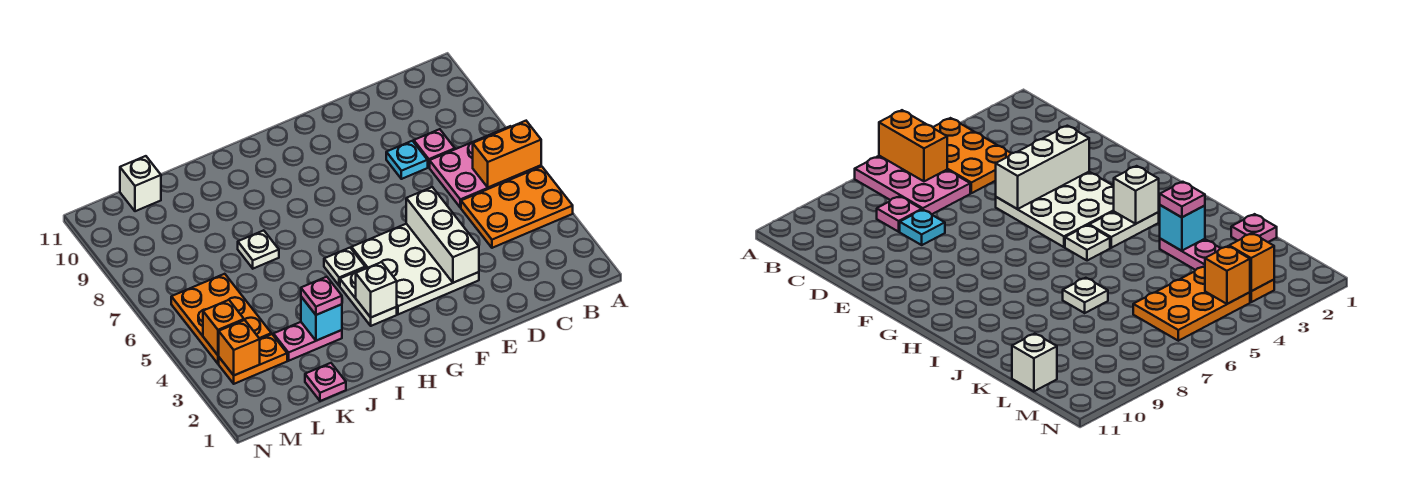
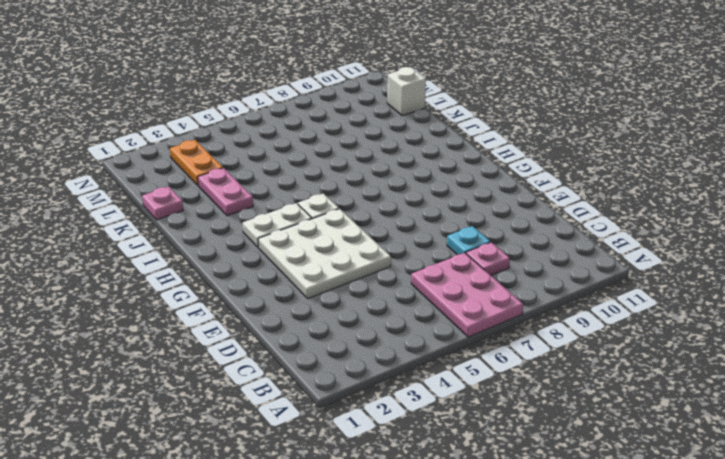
none -> orange plate A4:C5 level 1
none -> white plate J7 level 1
none -> orange plate L4:M6 level 1

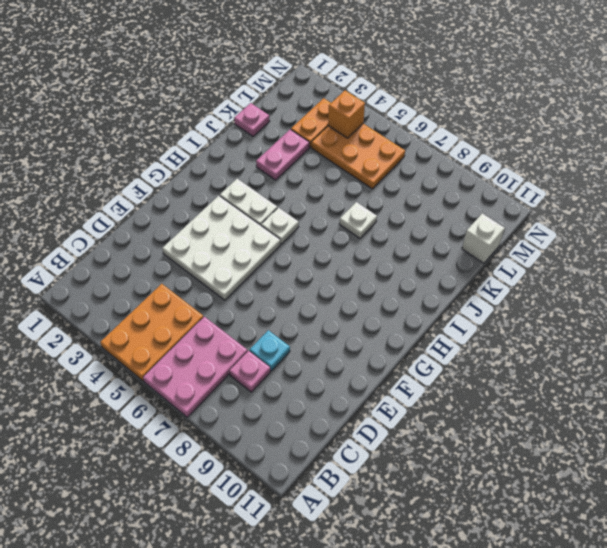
none -> orange brick A6:B6 level 2
none -> white brick E3:E5 level 2
none -> white brick H3 level 2

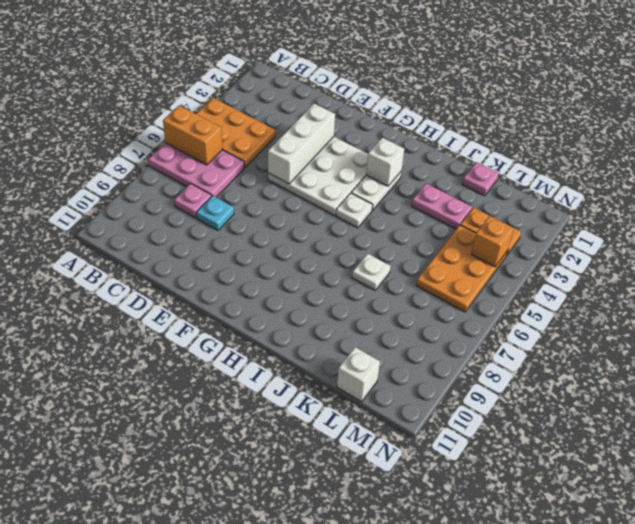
none -> cyan brick J3 level 2
none -> orange brick M3 level 2
none -> pink plate J3 level 3

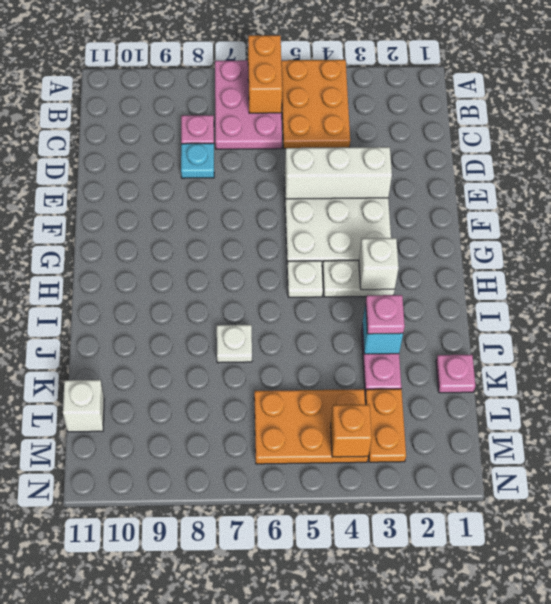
none -> orange brick M3 level 2

